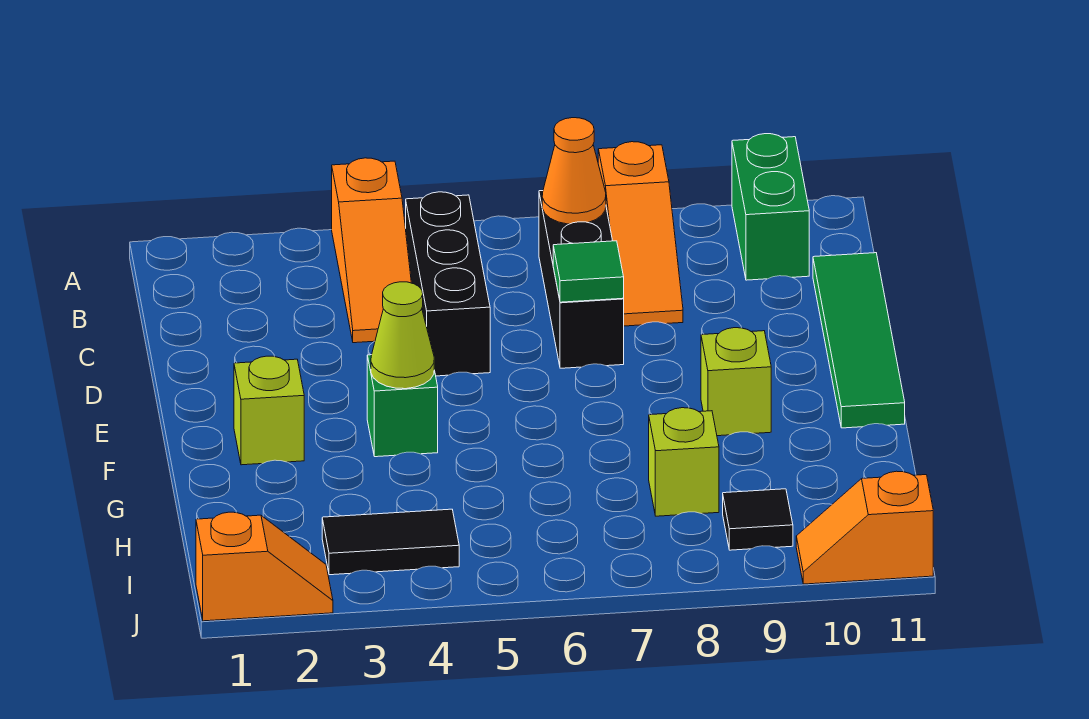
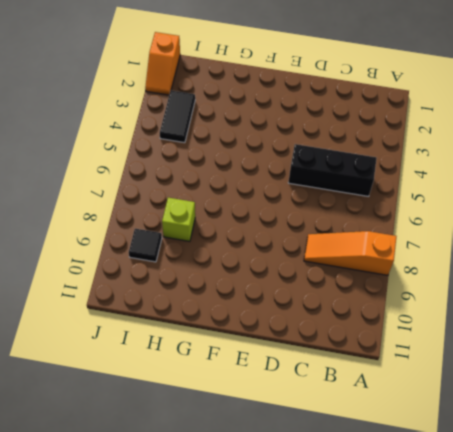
none -> orange slope A4:C4 level 1 top A
none -> green brick A10:B10 level 1
none -> black brick B7:D7 level 1

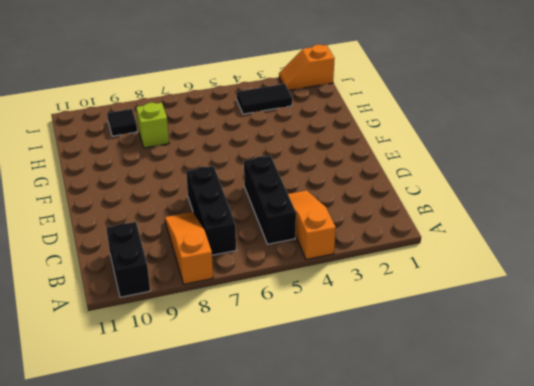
black brick A10:B10 level 1 -> green brick A10:B10 level 1
none -> green tile C11:F11 level 1
none -> lime brick F2 level 1
none -> green brick F4 level 1

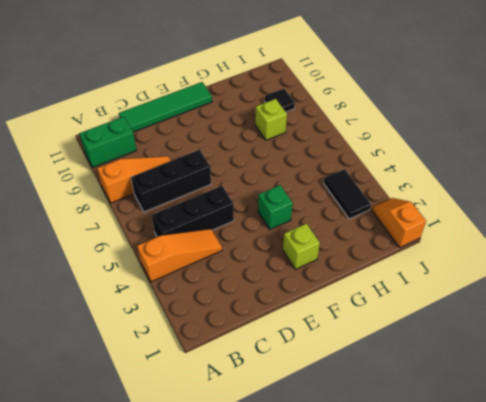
none -> lime brick F9 level 1
none -> orange slope J10:J11 level 1 top 11
none -> orange cone B7 level 2

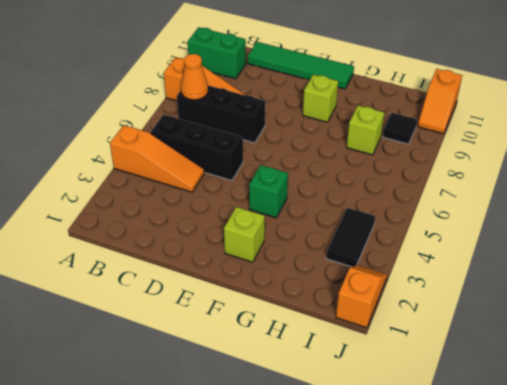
none -> green tile D7 level 2
none -> lime cone F4 level 2

